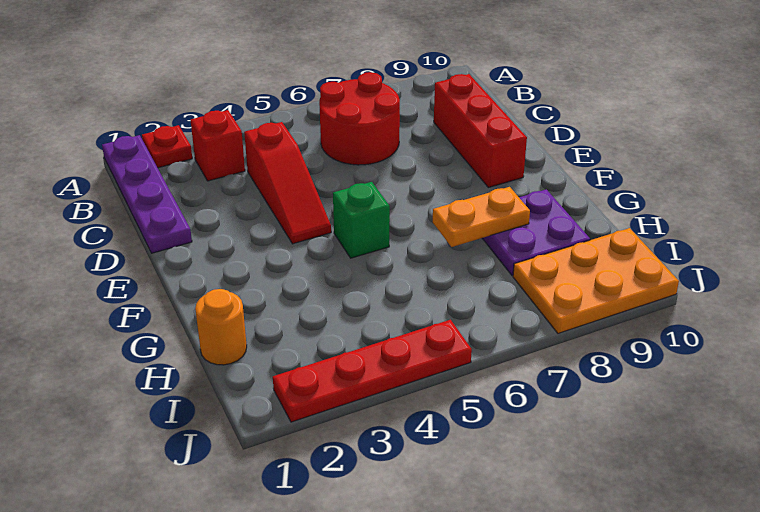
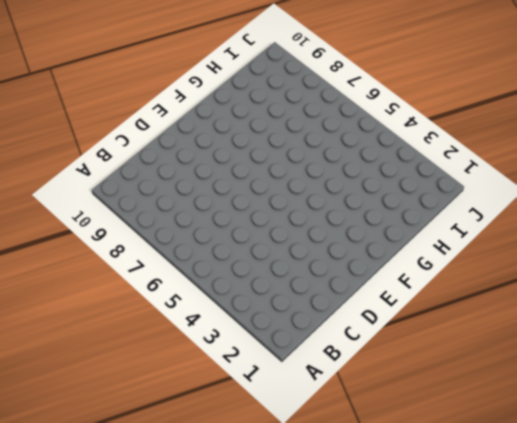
none -> purple plate A1:D1 level 1
none -> red plate A2 level 1
none -> red brick B3 level 1

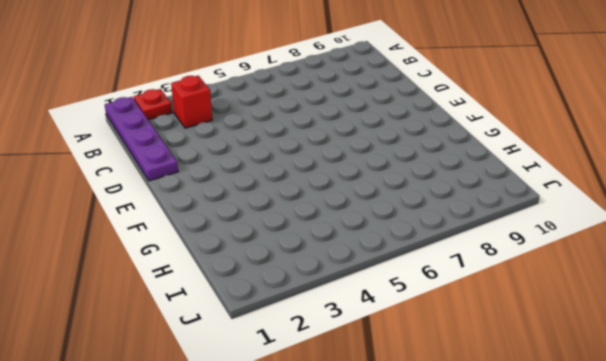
none -> red round brick B6:C7 level 1
none -> red slope C4:E4 level 1 top C
none -> red brick C9:E9 level 1

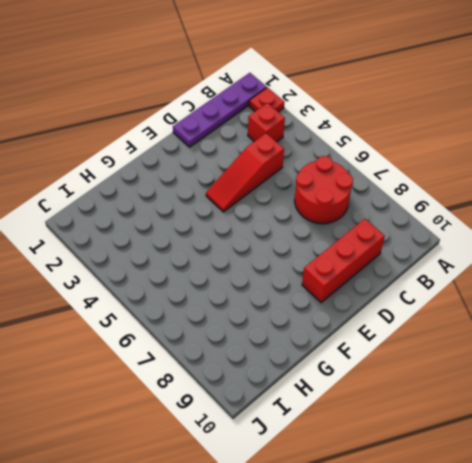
none -> green brick F5 level 1
none -> purple plate G8:H9 level 1
none -> orange round brick H1 level 1

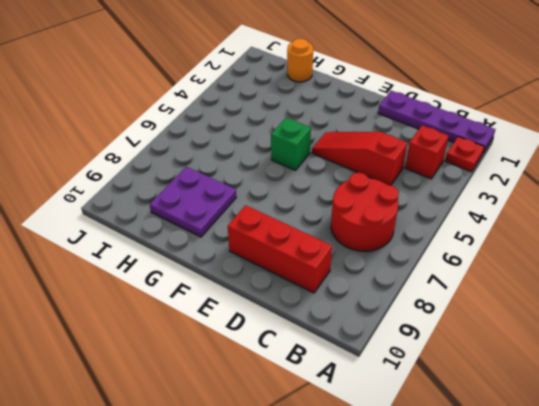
none -> orange plate I8:J10 level 1
none -> red plate J2:J5 level 1
none -> orange plate G7:G8 level 2

